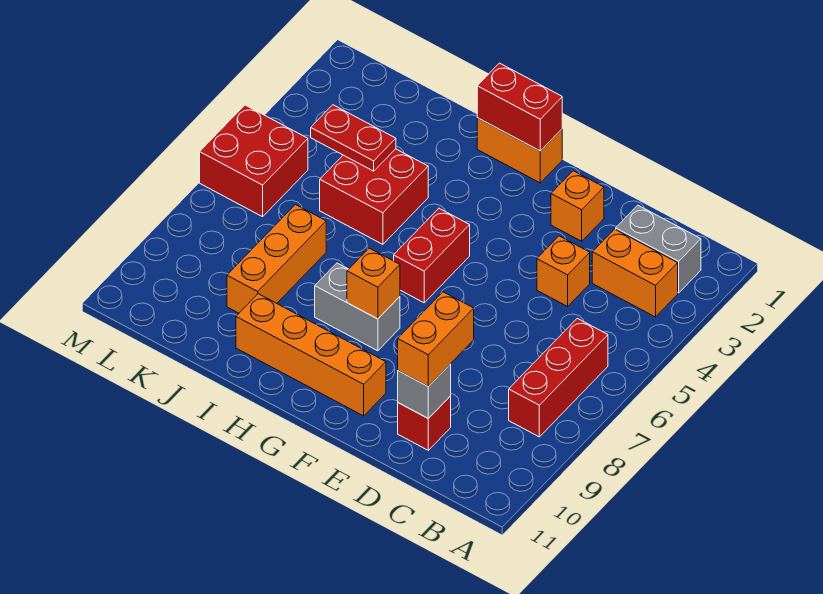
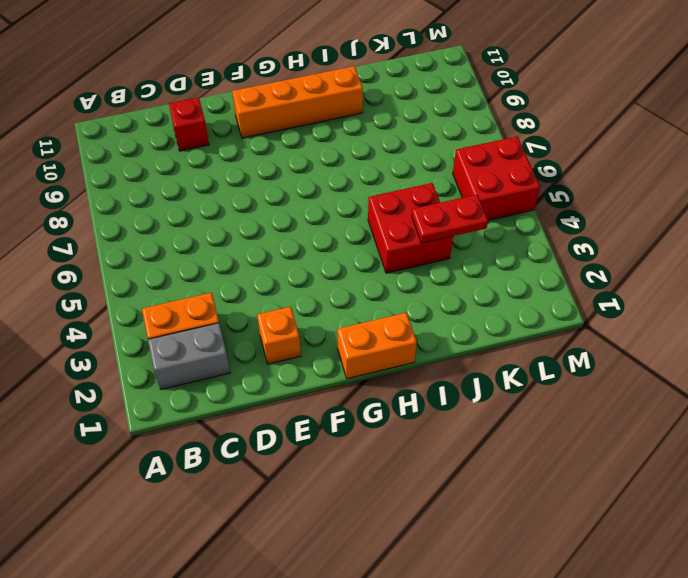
none -> red brick B6:B8 level 1
none -> orange brick D4 level 1
none -> red brick G5:G6 level 1

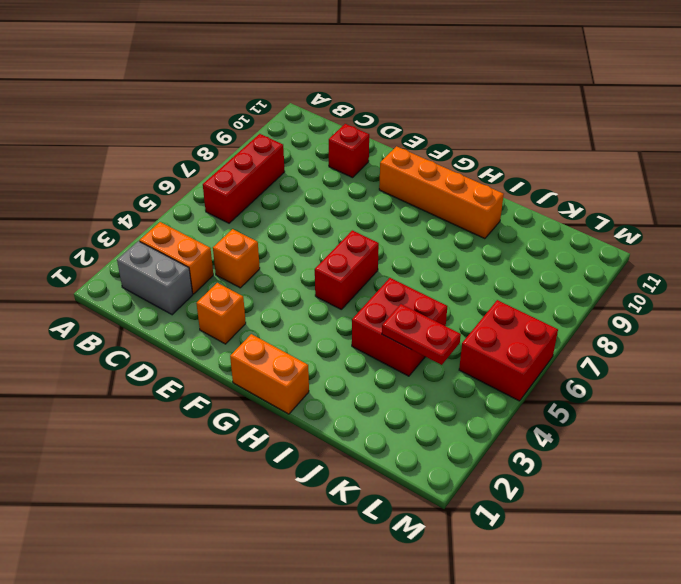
none -> grey brick G8:H8 level 1
none -> orange brick J7:J9 level 1
none -> grey brick D10 level 2

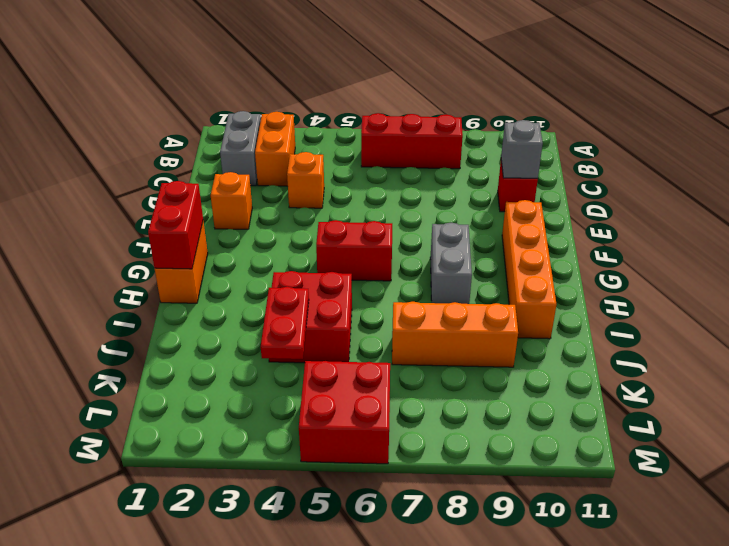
none -> orange brick G8 level 2
none -> orange brick D9:D10 level 3

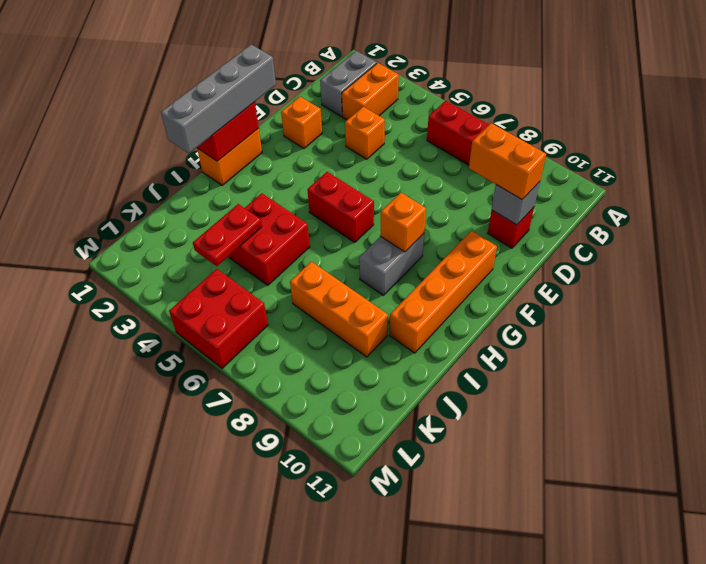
grey brick F1:I1 level 3 -> none

